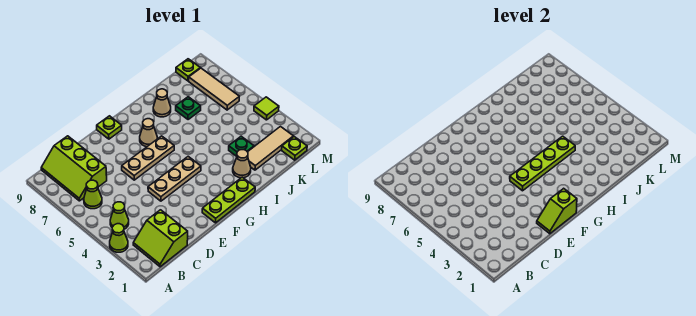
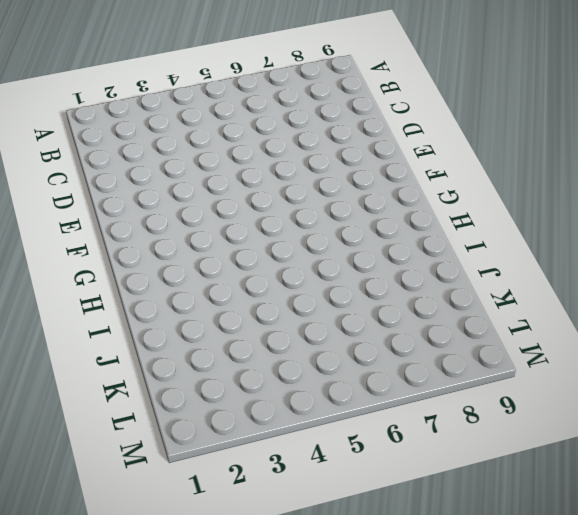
none -> lime cone A3 level 1
none -> lime slope B1:C2 level 1 top C
none -> lime cone B4 level 1

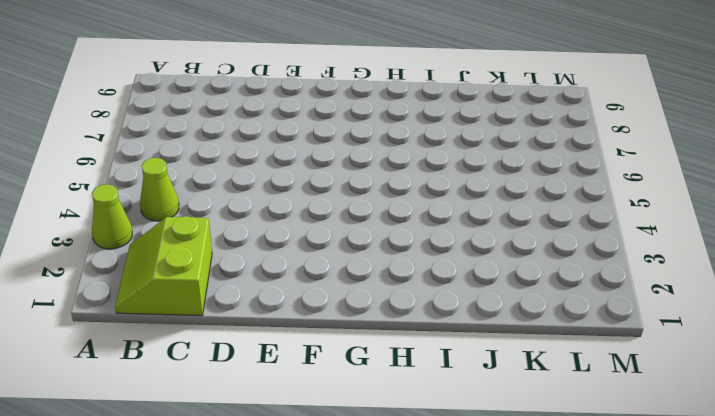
none -> lime cone B6 level 1
none -> lime slope B7:C9 level 1 top C
none -> tan plate E4:G4 level 1

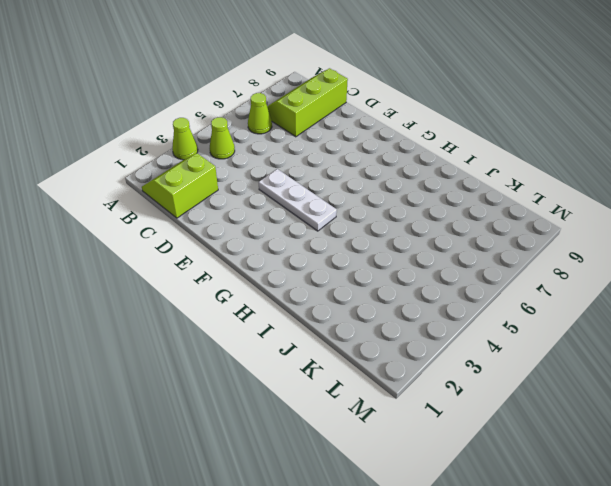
white plate E4:G4 level 1 -> tan plate E4:G4 level 1
none -> tan plate E6:G6 level 1
none -> lime plate F1:H1 level 1
none -> lime plate F9 level 1

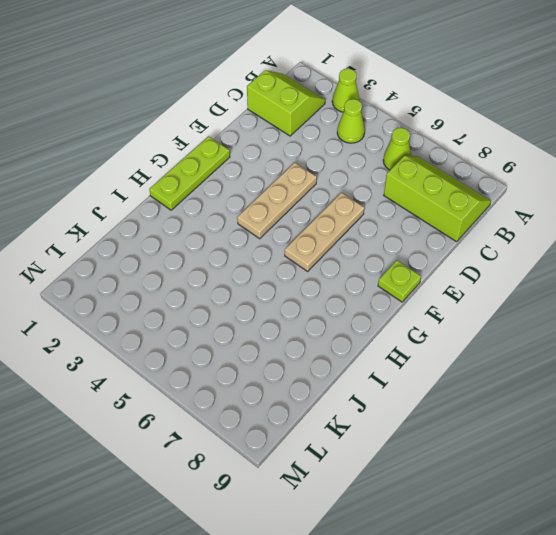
none -> tan cone G7 level 1
none -> tan cone I2 level 1
none -> tan cone I8 level 1

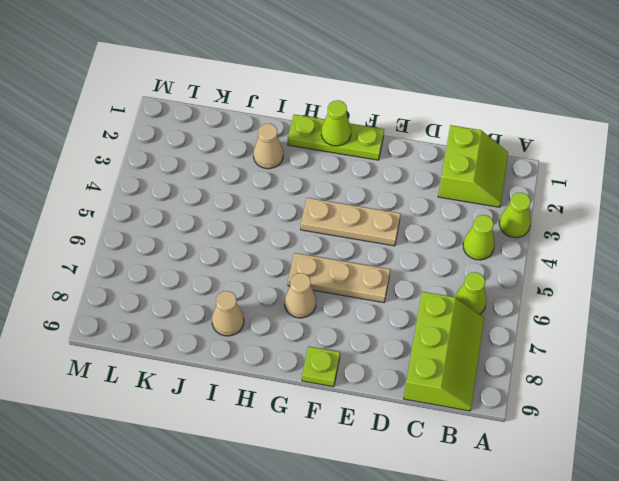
lime cone G1 level 2 -> none
none -> tan tile J2:L2 level 1
none -> green plate J3 level 1
none -> green plate J7 level 1

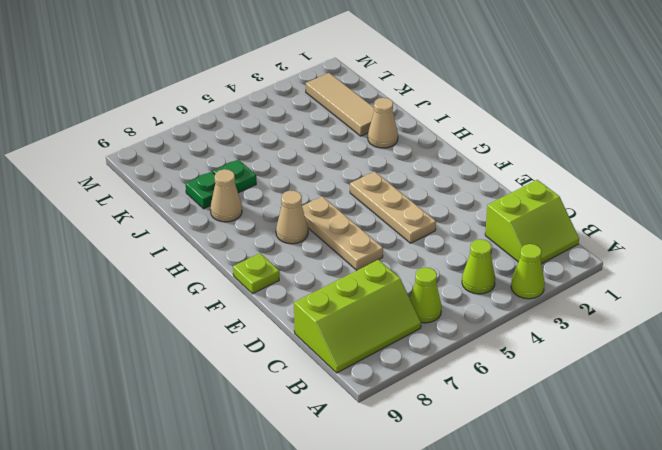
green plate J8 level 1 -> green plate J3 level 1
none -> lime plate F1:H1 level 1
none -> lime plate L1 level 1
none -> tan tile L6:L8 level 1

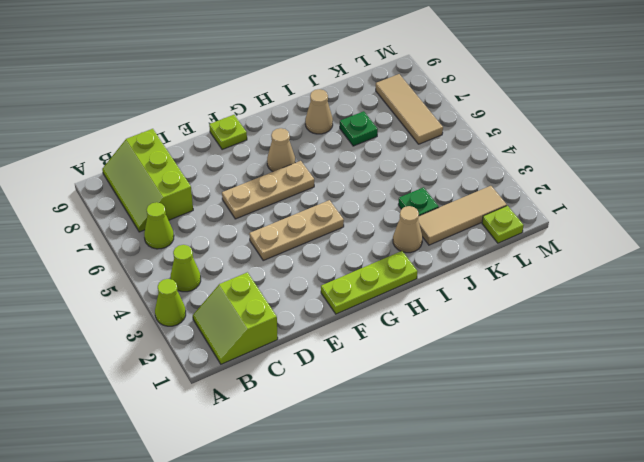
none -> lime plate L9 level 1
none -> lime tile M4 level 1
none -> lime slope E1:F1 level 2 top F

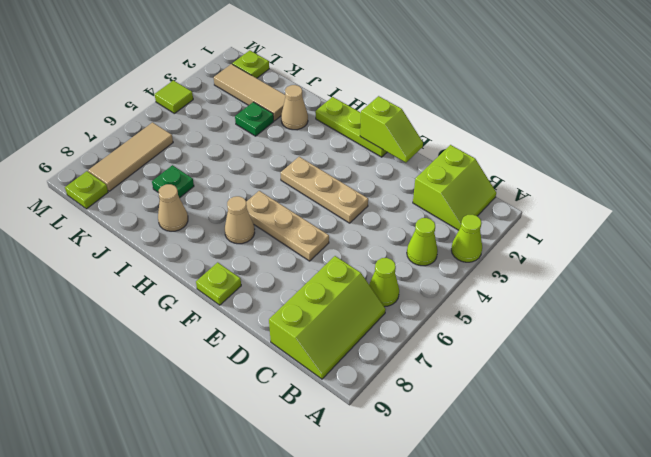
none -> lime plate F4:I4 level 2

